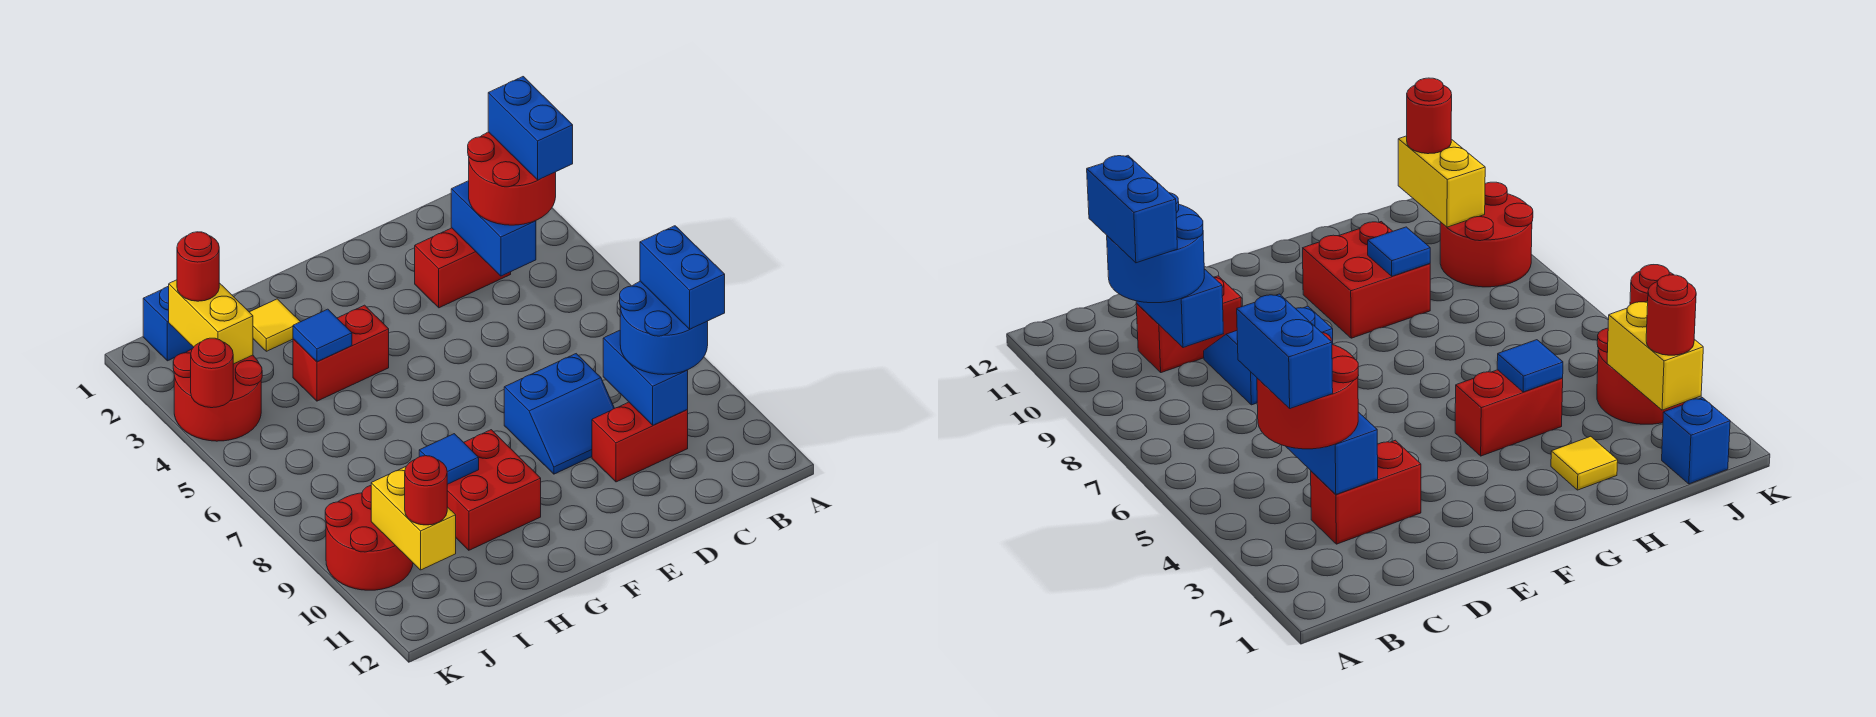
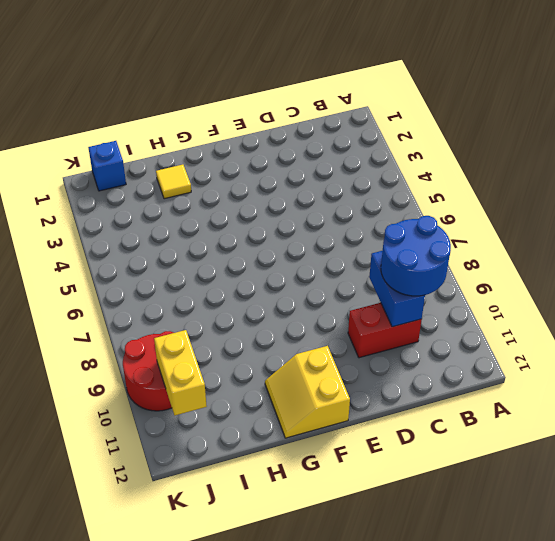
yellow slope F11:G12 level 1 top F -> none
none -> red brick C3:D3 level 1
none -> blue slope D8:E9 level 1 top 8
none -> red brick G4:H4 level 1

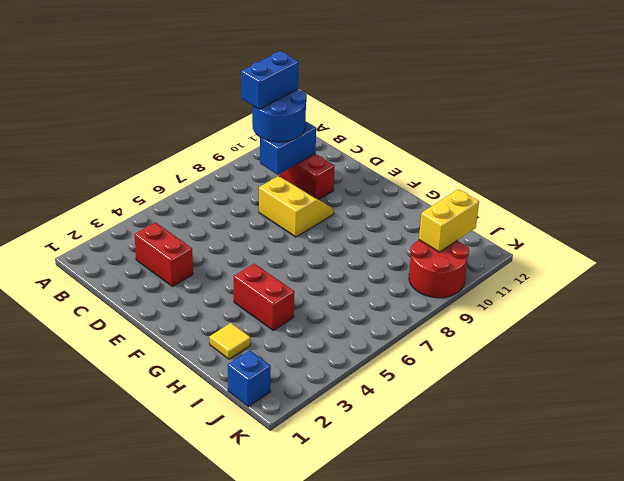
yellow slope D8:E9 level 1 top 8 -> blue slope D8:E9 level 1 top 8
none -> red brick G9:H10 level 1
none -> red round brick J3:K4 level 1
none -> blue brick C3:C4 level 2

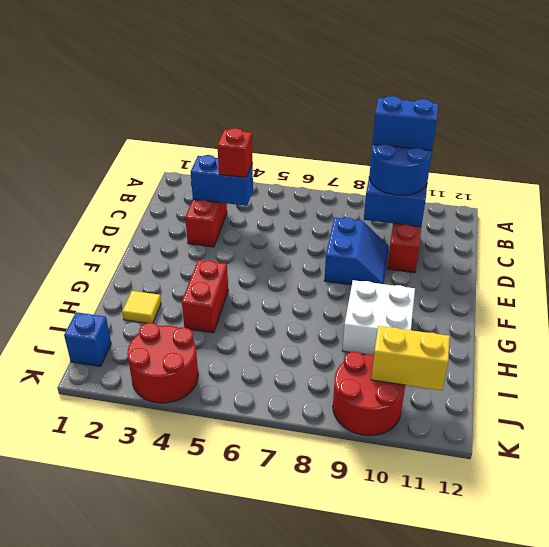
red brick C4 level 3 -> red round brick B3:C4 level 3
white brick G9:H10 level 1 -> red brick G9:H10 level 1
none -> blue tile H4 level 2
none -> blue tile H9 level 2
none -> yellow brick J2:J3 level 2

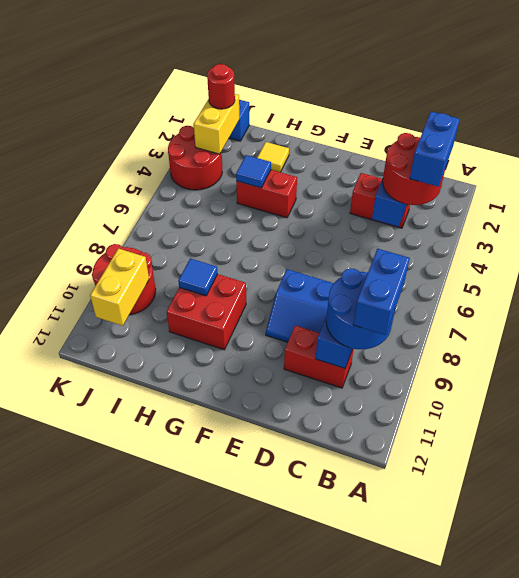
none -> red round brick K4 level 2
none -> red round brick J11 level 3

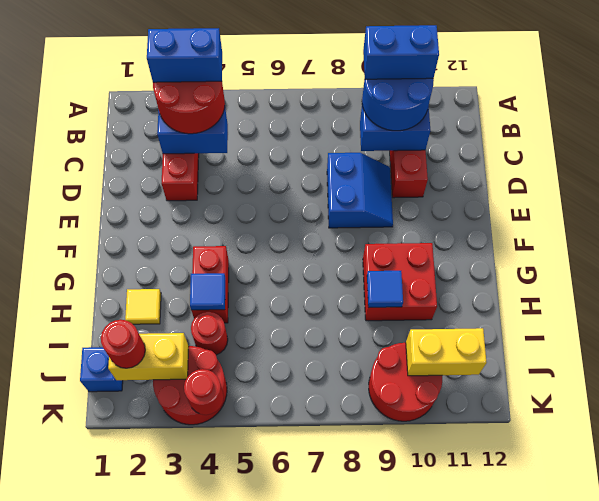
red round brick I4 level 1 -> red round brick J11 level 3

